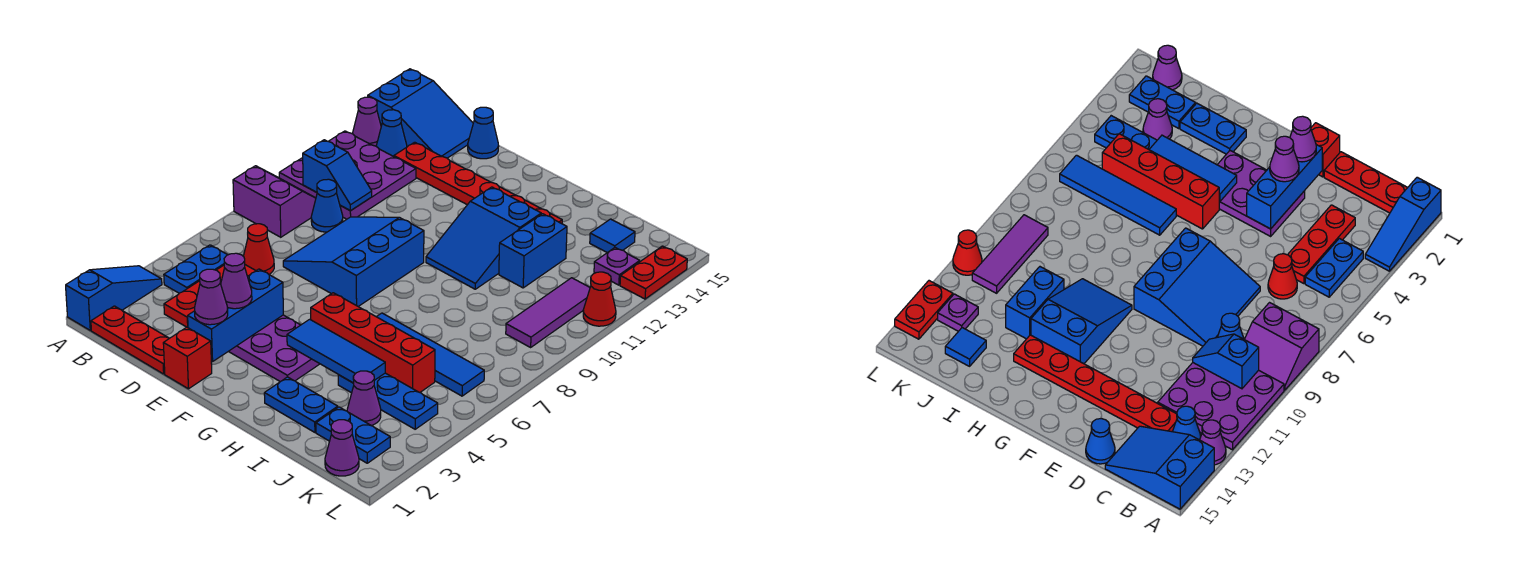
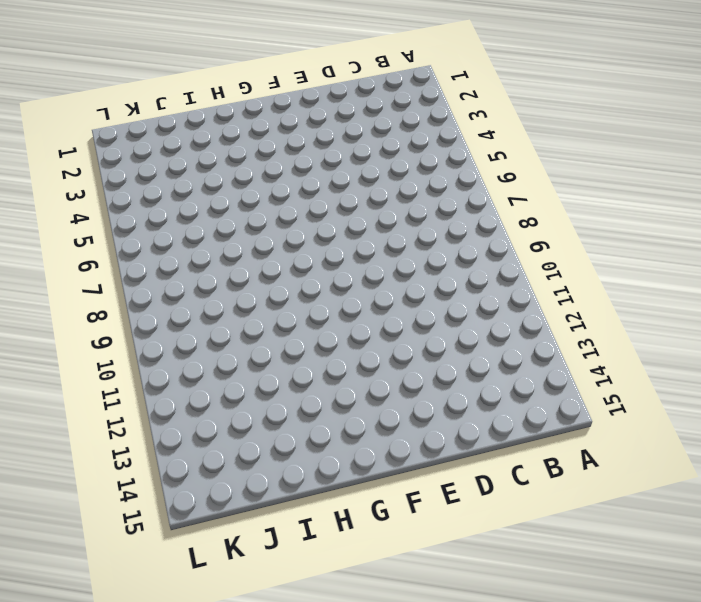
none -> blue slope A1:A3 level 1 top 1
none -> purple slope A8:B9 level 1 top 8
none -> purple plate A10:C12 level 1
none -> purple cone A13 level 1

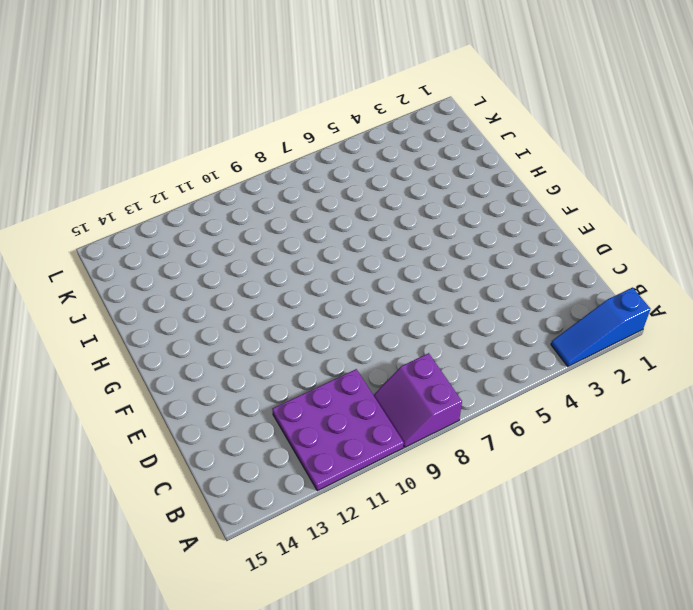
none -> purple cone A13 level 1
none -> blue slope A14:C15 level 1 top A
none -> red plate B1:D1 level 1
none -> blue plate B4:B5 level 1

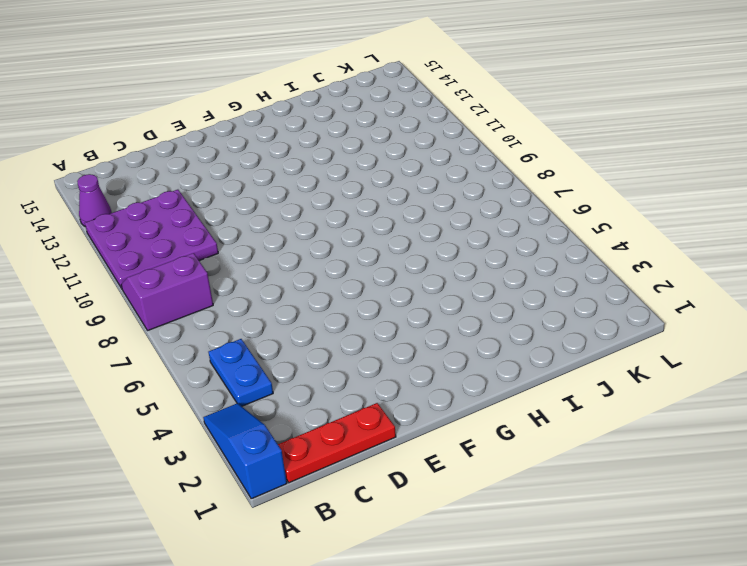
none -> blue slope A14:C15 level 1 top A
none -> blue cone B13 level 1
none -> red plate C3:C5 level 1
none -> red cone C6 level 1

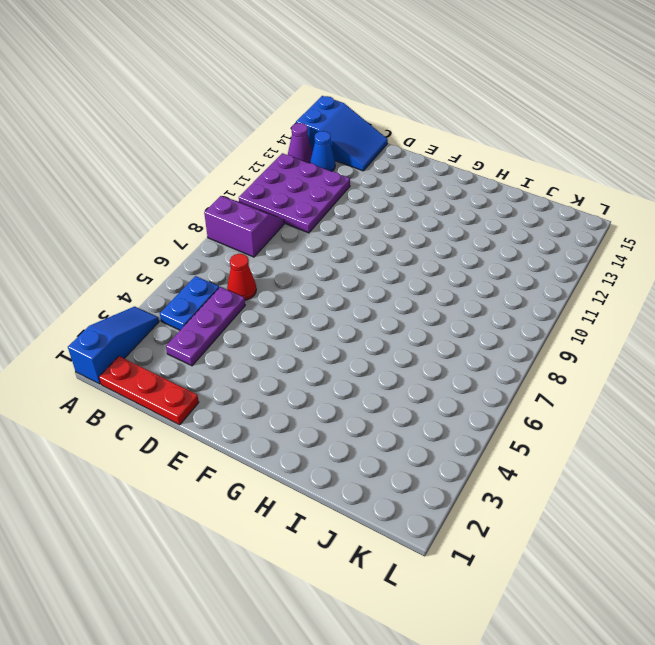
purple plate C3:C5 level 1 -> red plate C3:C5 level 1
none -> blue cone C9 level 1
none -> red plate C13:H13 level 1
none -> blue slope D7:F9 level 1 top F
none -> blue cone D15 level 1

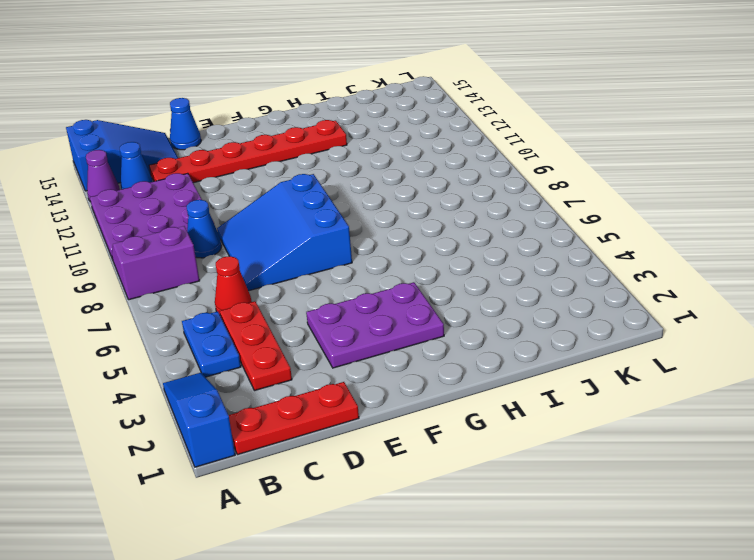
none -> red brick E1 level 1
none -> red brick G5:J5 level 1
none -> blue slope G10:H12 level 1 top 12
none -> blue plate H2:I2 level 1

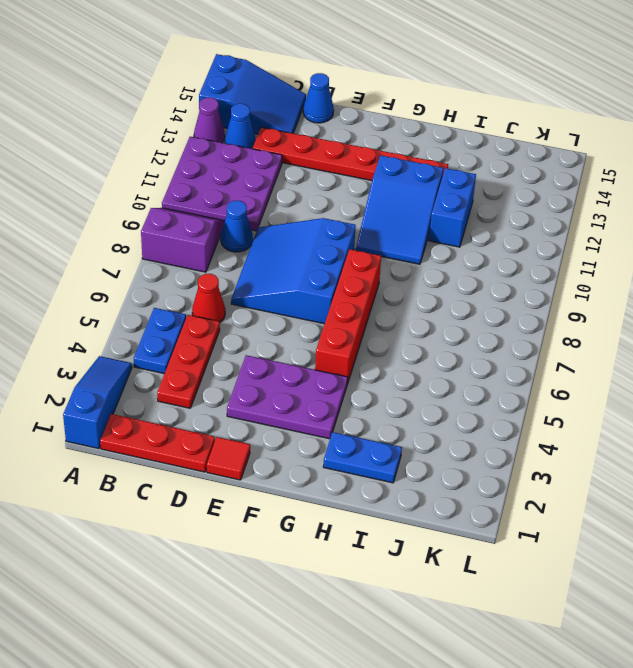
red tile E1 level 1 -> red brick E1 level 1
red brick G5:G8 level 1 -> red brick G5:J5 level 1
none -> blue tile H6:K6 level 1
none -> blue plate I4:K4 level 1
none -> blue plate J2:K2 level 1
none -> purple cone J3 level 1

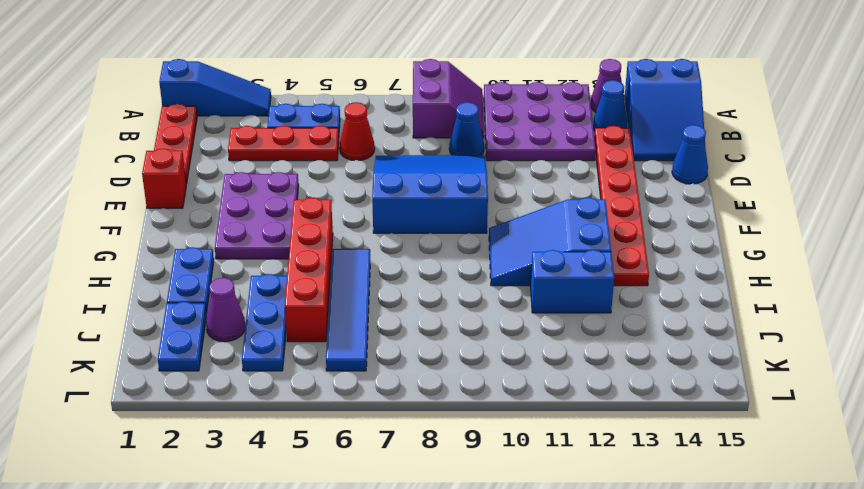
none -> blue tile J14 level 1
none -> purple cone K1 level 1
none -> purple tile K9:K11 level 1
none -> purple plate K13 level 1

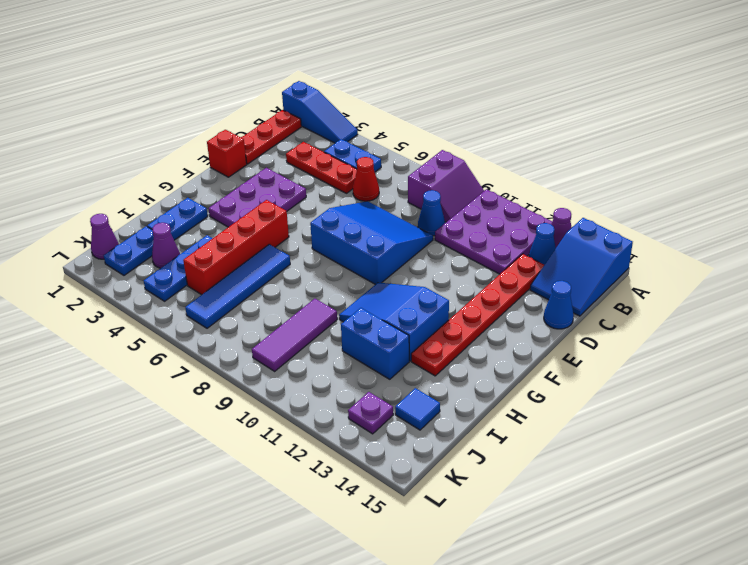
purple tile I9:K9 level 1 -> purple tile K9:K11 level 1
none -> red cone L11 level 1
none -> red plate L13:L14 level 1
none -> blue slope B10:C10 level 2 top B
none -> blue brick E2:E4 level 2

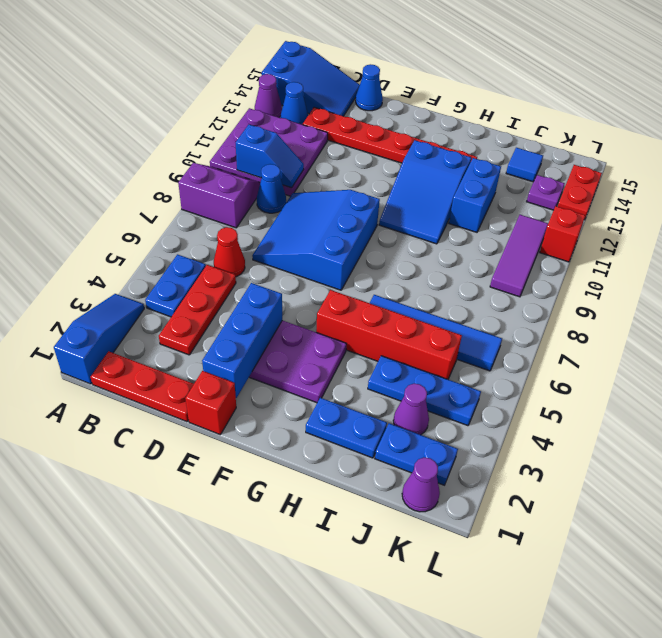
red brick L11 level 1 -> red cone L11 level 1
none -> blue tile G4:I4 level 2
none -> purple cone E2 level 3
none -> purple cone E3 level 3

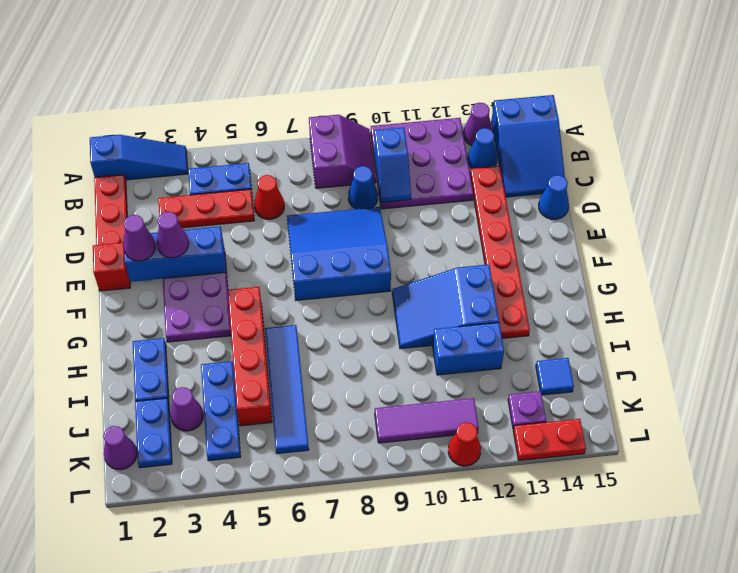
none -> blue tile G4:I4 level 2

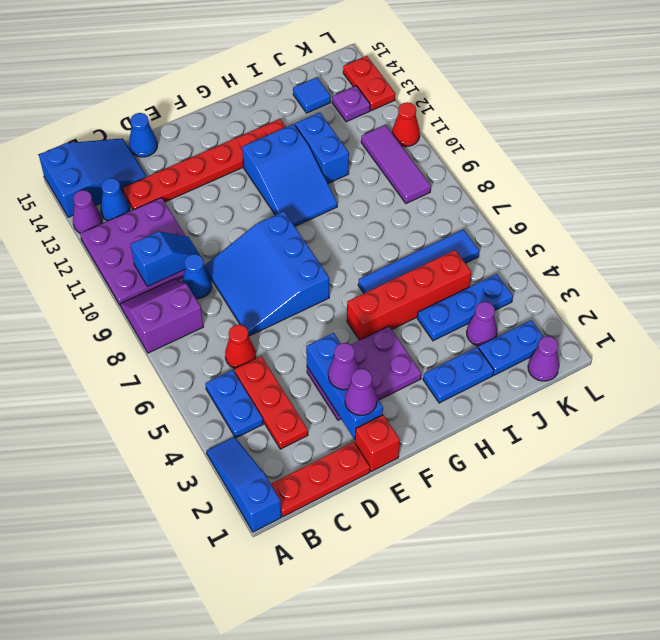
none -> blue tile G4:I4 level 2

